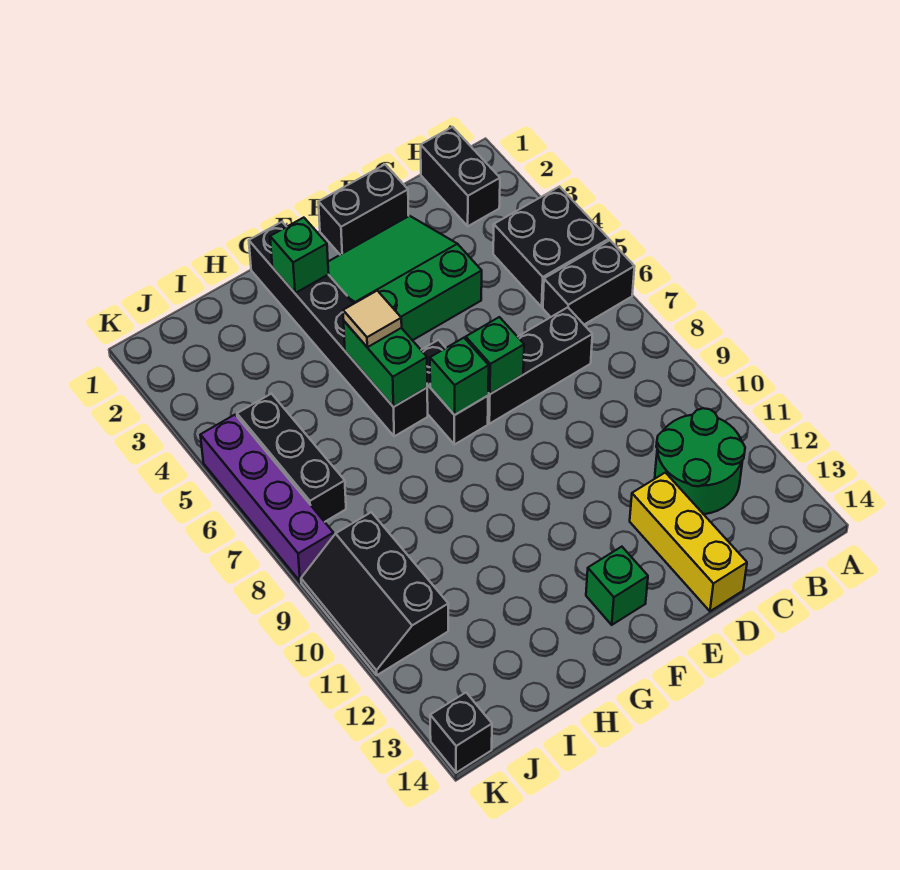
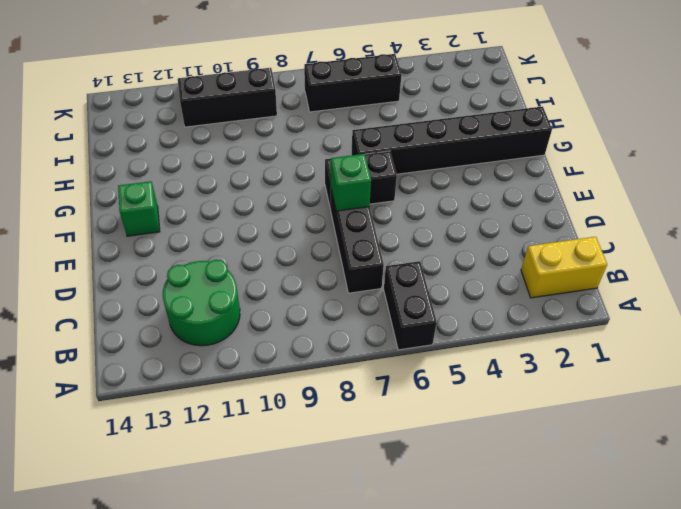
yellow brick B1:B2 level 1 -> black brick B1:B2 level 1
none -> black brick A4:B5 level 1
none -> black brick D1:E1 level 1
none -> green slope D2:F4 level 1 top 4

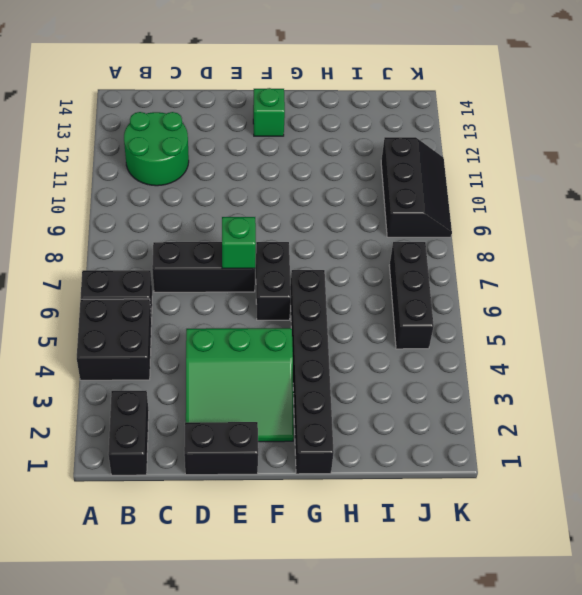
none -> yellow brick D12:D14 level 1
none -> purple brick K5:K8 level 1
none -> black brick K14 level 1

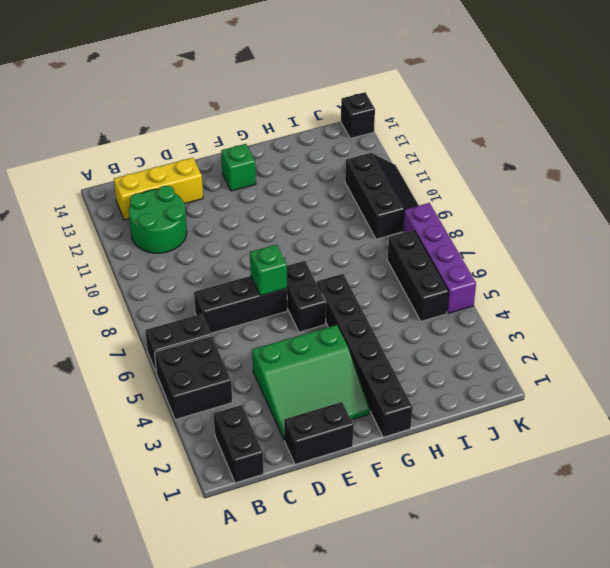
yellow brick B13:D13 level 1 -> yellow brick D12:D14 level 1
none -> green brick F7 level 2
none -> green brick G2 level 2
none -> green brick G5:G6 level 2

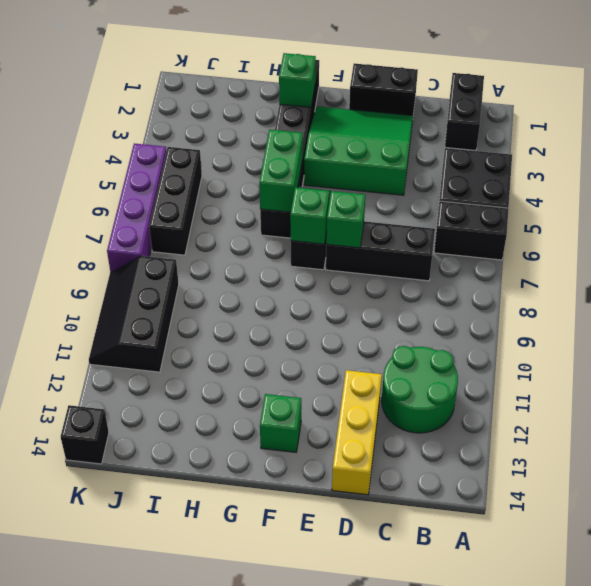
none -> tan tile G5 level 3

